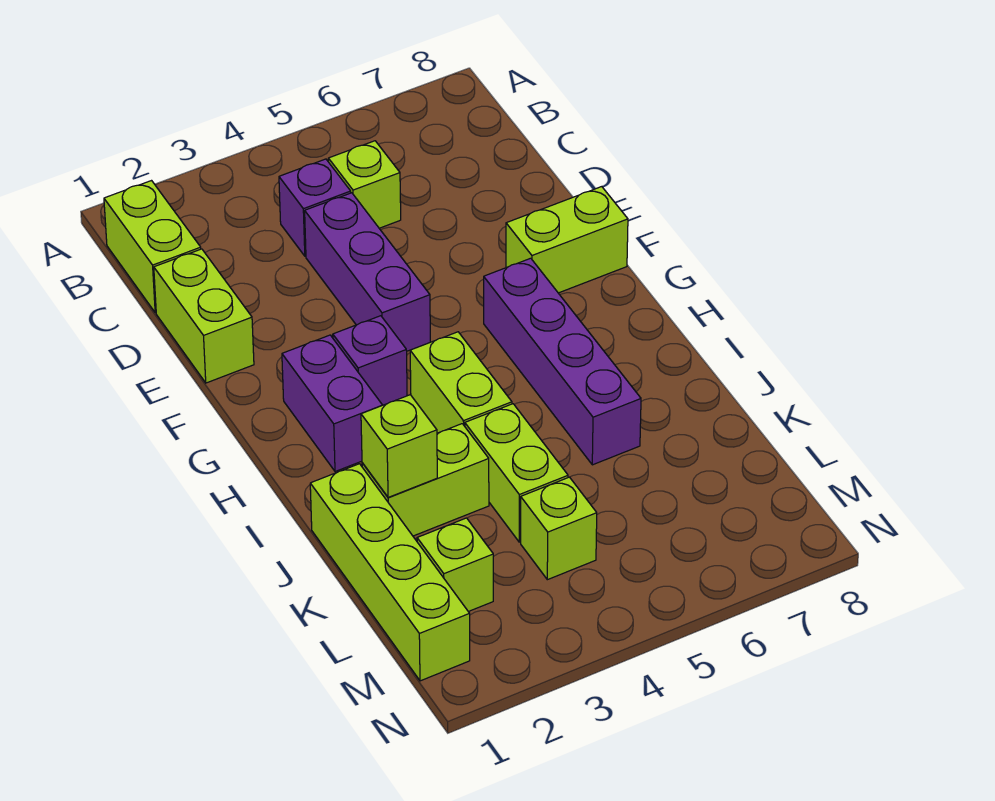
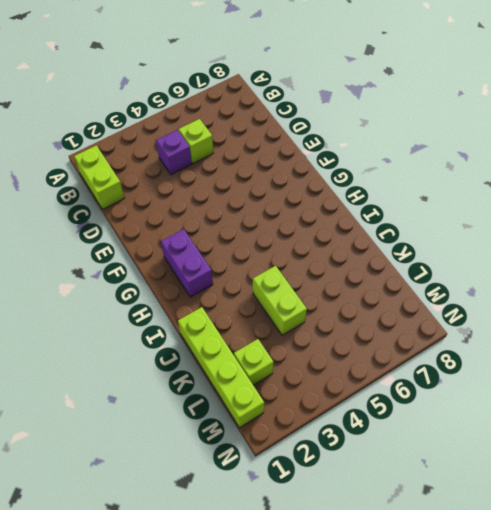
none -> lime brick D1:E1 level 1
none -> purple brick D4:F4 level 1
none -> lime brick F7:F8 level 1

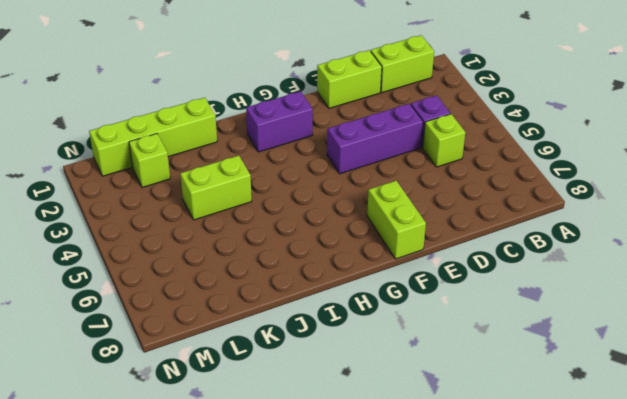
none -> purple brick G3 level 1
none -> purple brick G6:J6 level 1
none -> lime brick H4:I4 level 1

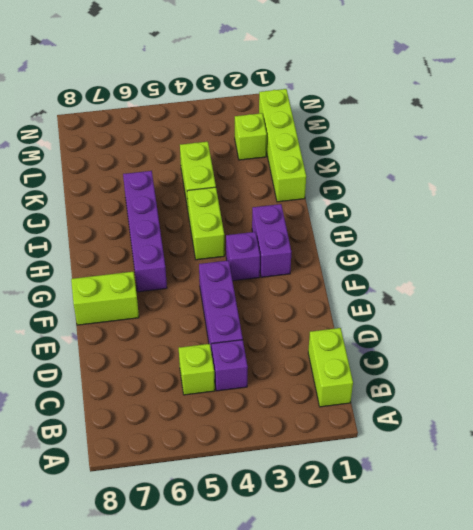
none -> lime brick D1:E1 level 1
none -> lime brick J2:J3 level 1
none -> lime brick L4 level 1

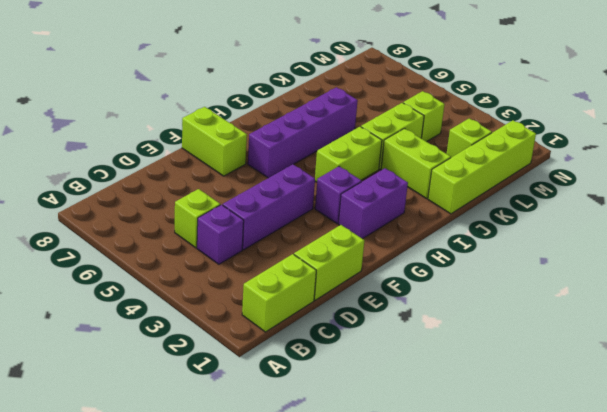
none -> lime brick J2 level 2

